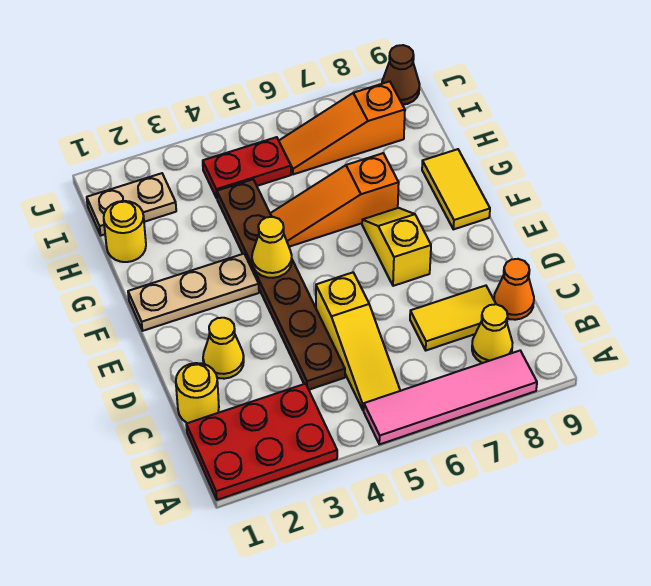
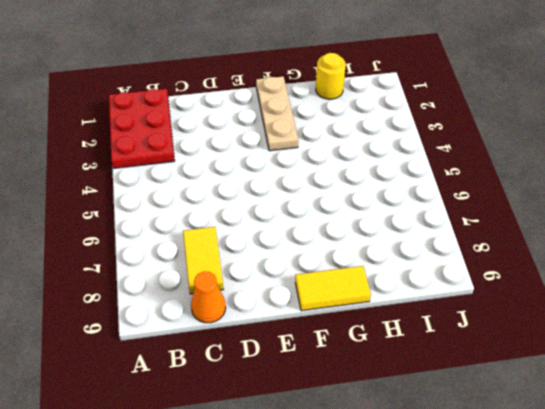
none -> pink tile A5:A8 level 1
none -> yellow slope B5:D5 level 1 top D
none -> yellow cone B8 level 1

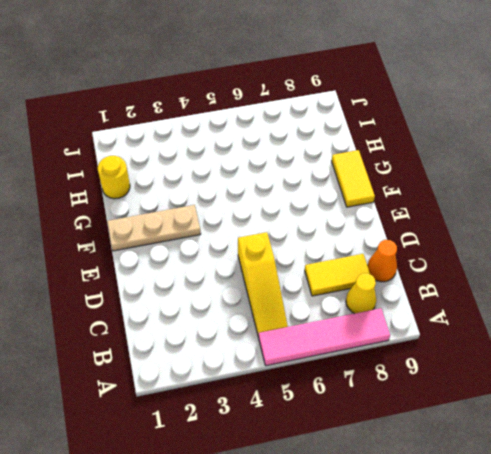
none -> red plate A1:B3 level 1
none -> yellow round brick C1 level 1
none -> brown plate C4:H4 level 1

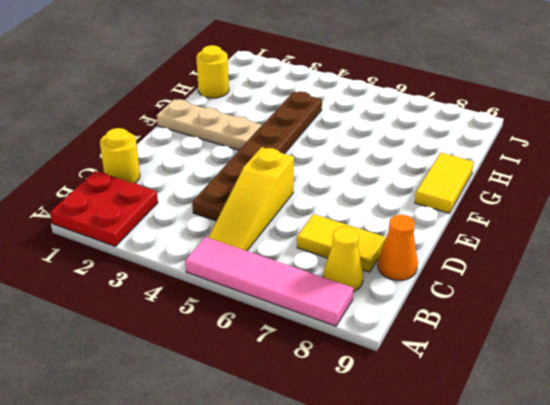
red plate A1:B2 level 1 -> red plate A1:B3 level 1
none -> yellow cone D2 level 1
none -> yellow slope E7:F7 level 1 top E
none -> orange slope G5:G7 level 1 top 7

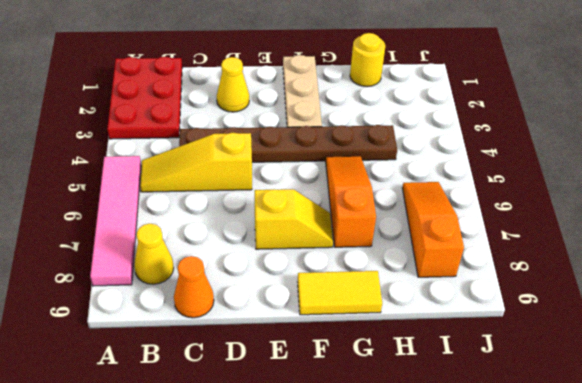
none -> yellow round brick C1 level 1
none -> yellow tile C7:C8 level 1
none -> tan plate I1:I2 level 1

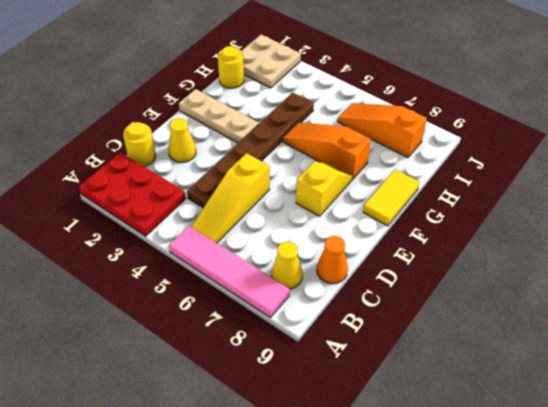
tan plate I1:J2 level 1 -> tan plate I1:I2 level 1
none -> yellow tile C7:C8 level 1
none -> red plate I4:I5 level 1
none -> brown cone J9 level 1

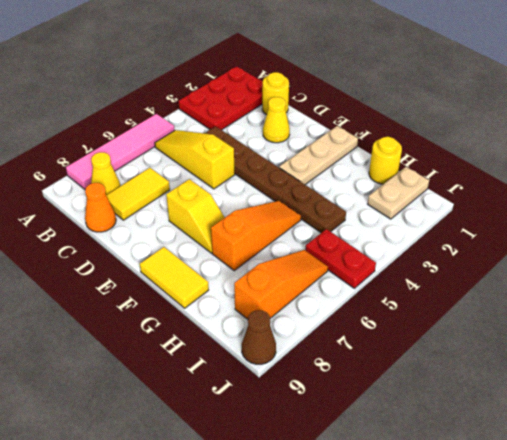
red plate I5:J5 level 1 -> red plate I4:I5 level 1
none -> yellow cone F4 level 2

